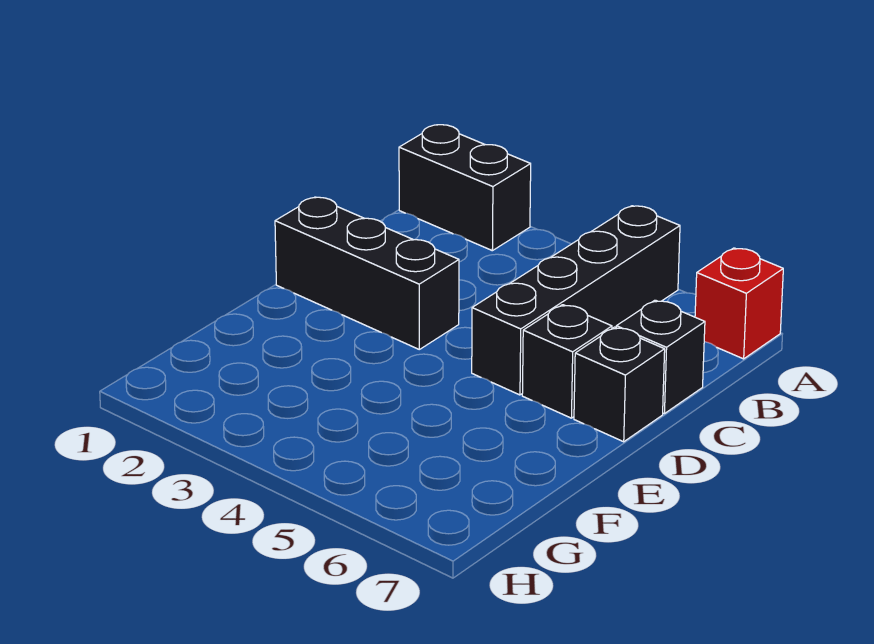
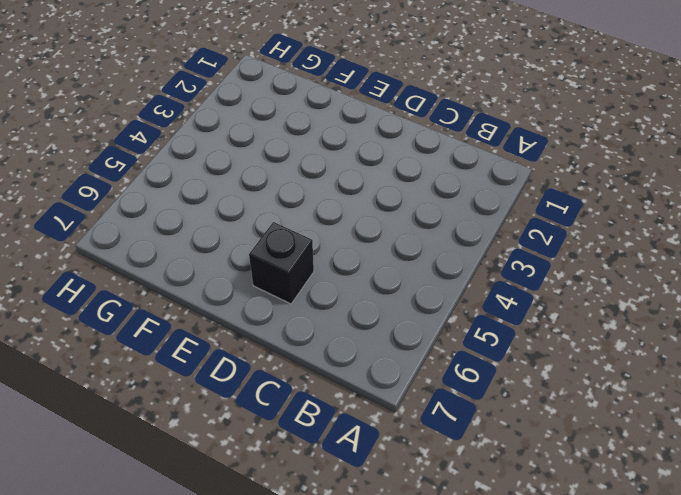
none -> black brick A1:A2 level 1
none -> black brick A5:D5 level 1

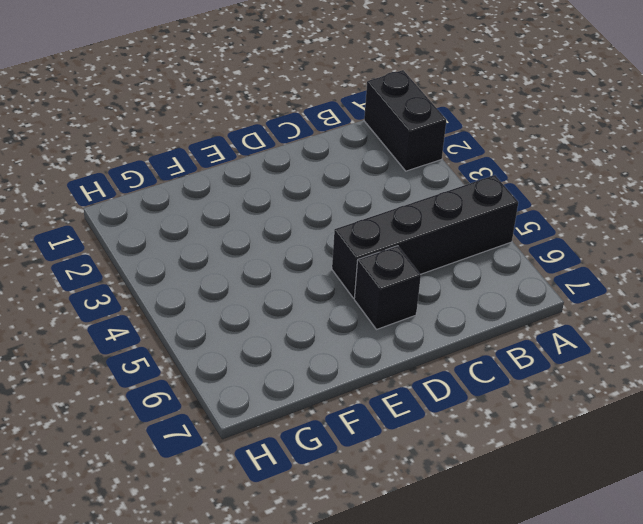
none -> red brick A7 level 1
none -> black brick C7 level 1

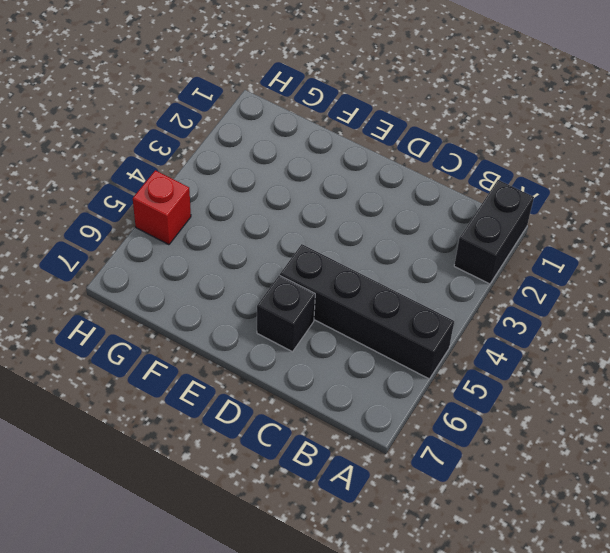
red brick H5 level 1 -> red brick A7 level 1
none -> black brick C7 level 1
none -> black brick D1:D3 level 1

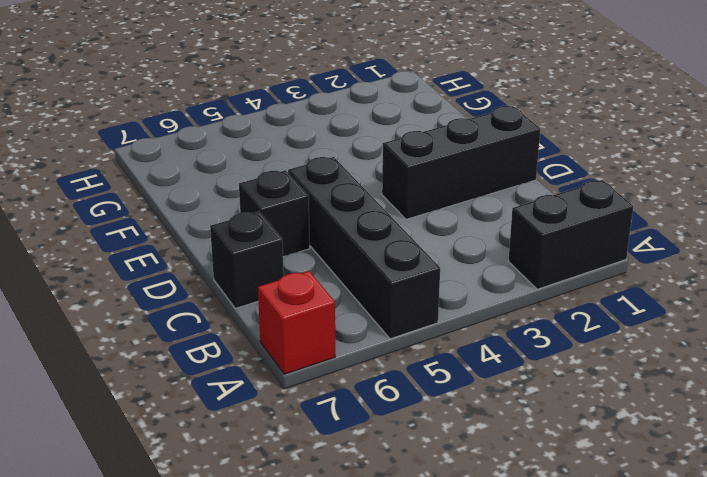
none -> black brick D7 level 1

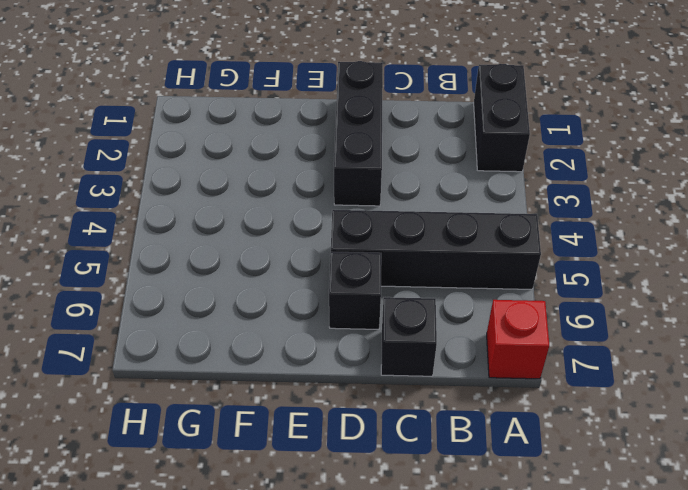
none -> black brick D7 level 1

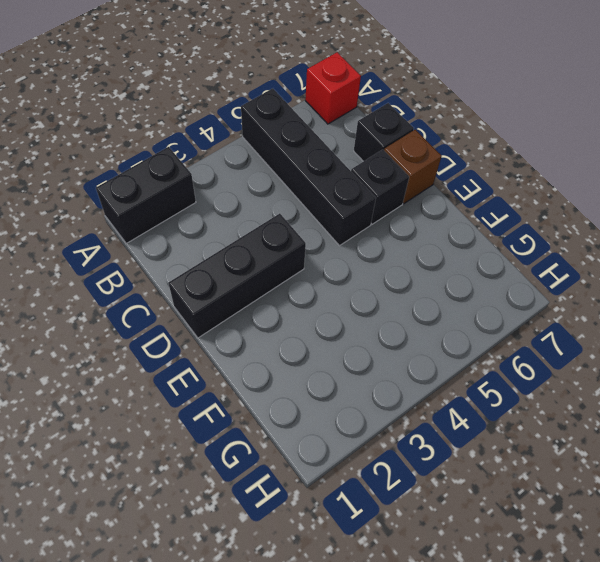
brown brick D7 level 1 -> black brick D7 level 1

